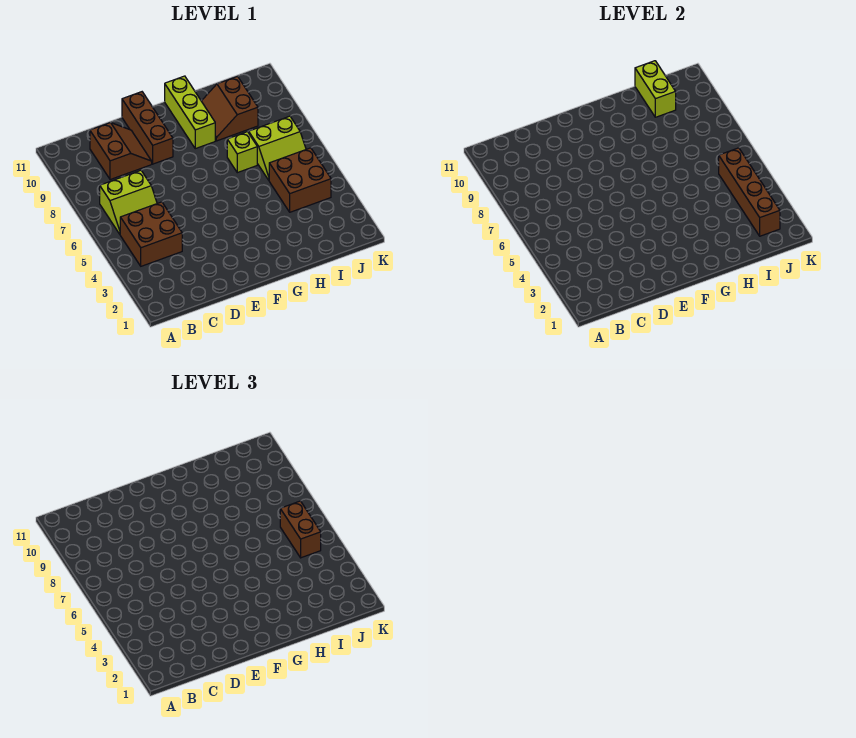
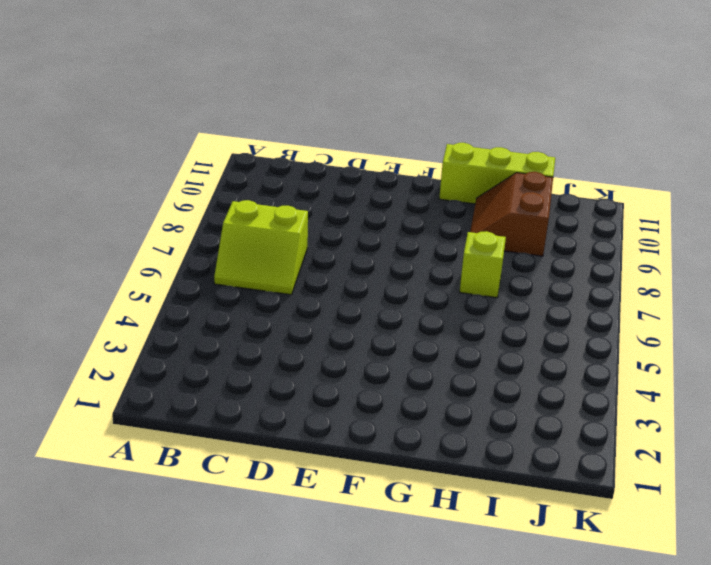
lime brick G11:I11 level 1 -> lime brick G9:G11 level 1
none -> brown brick B4:C5 level 1
none -> brown slope C9:D10 level 1 top C
none -> brown brick E9:E11 level 1

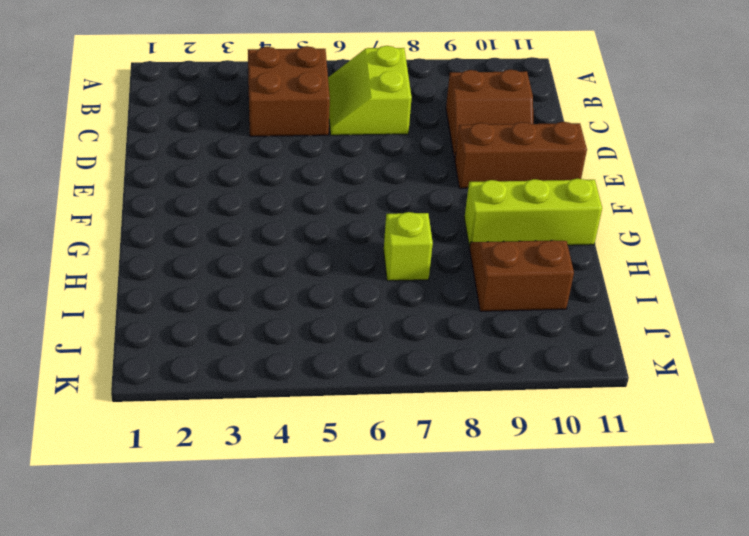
none -> brown brick I4:J5 level 1
none -> lime slope I6:J7 level 1 top 7
none -> lime brick I10:I11 level 2

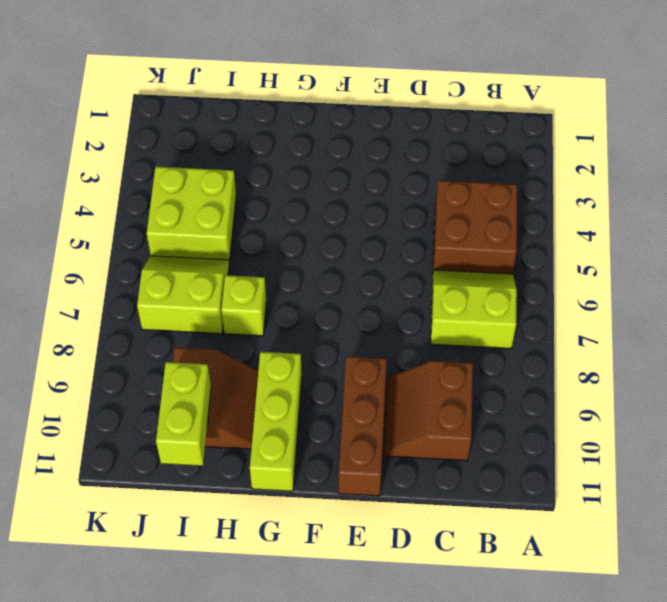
lime brick I4:J5 level 1 -> brown brick I4:J5 level 1
none -> brown brick J2:J5 level 2
none -> brown brick J5:J6 level 3

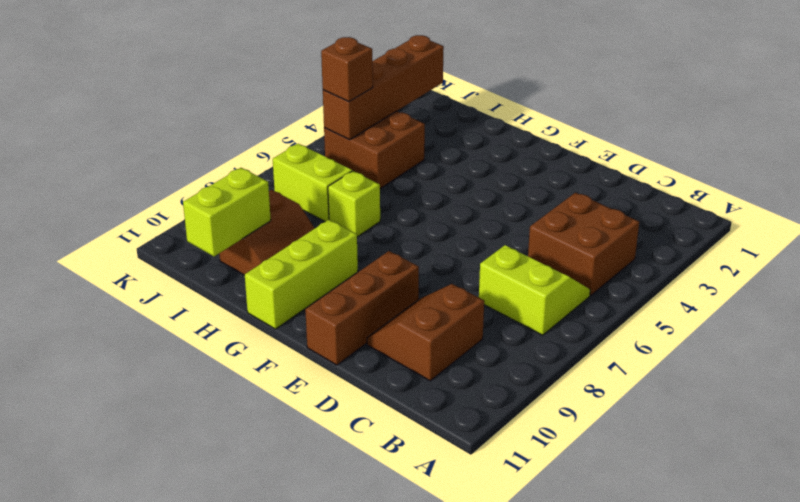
brown brick J5 level 3 -> brown brick J5:J6 level 3

